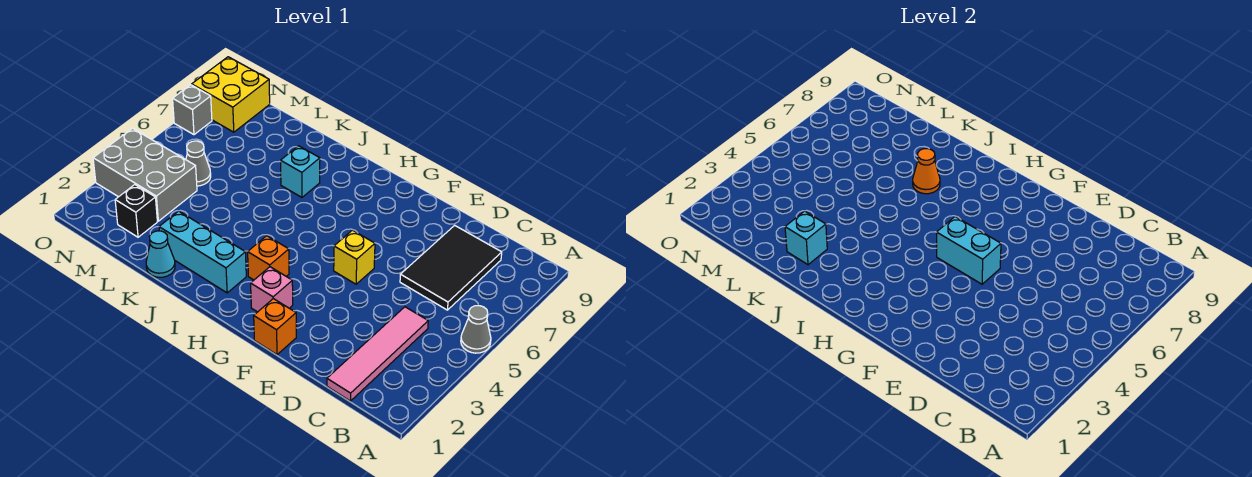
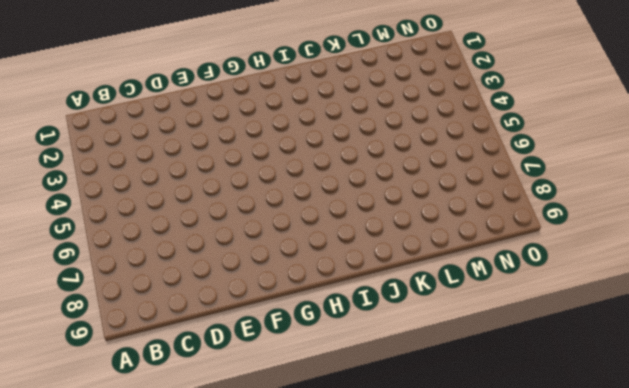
none -> grey cone A5 level 1
none -> pink tile C1:C4 level 1
none -> black tile C6:D8 level 1

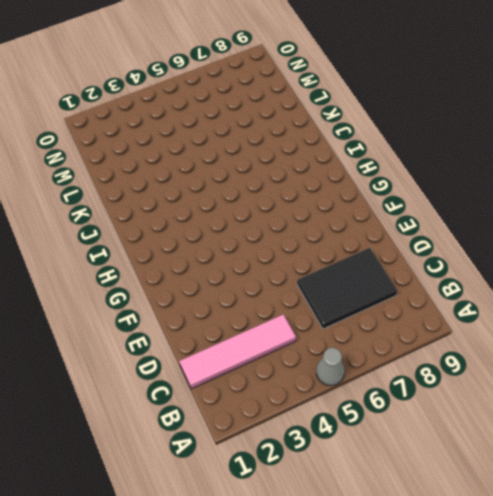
none -> orange brick F1 level 1
none -> yellow brick F5 level 1
none -> pink brick G2 level 1

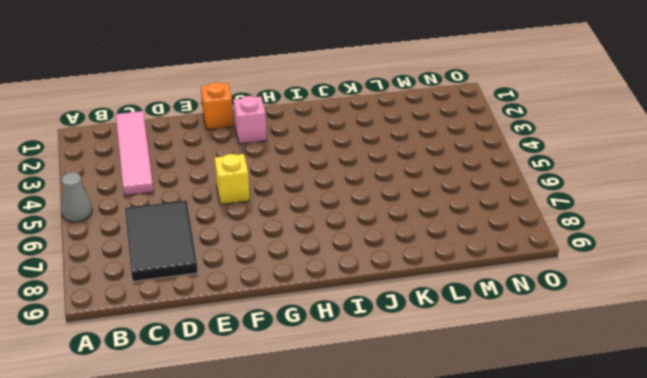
none -> orange brick H3 level 1
none -> cyan brick I2:K2 level 1
none -> cyan brick J7 level 1

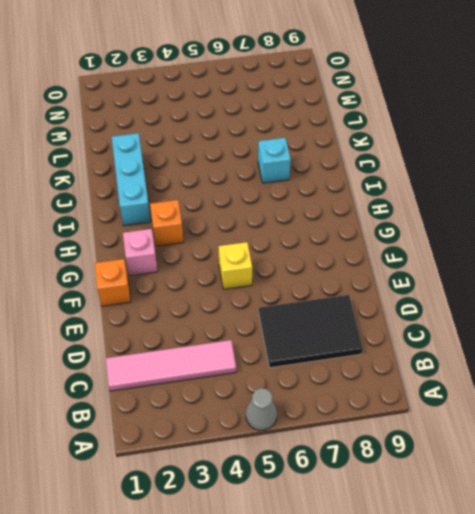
none -> cyan cone K1 level 1
none -> black brick M2 level 1
none -> grey brick M3:O4 level 1

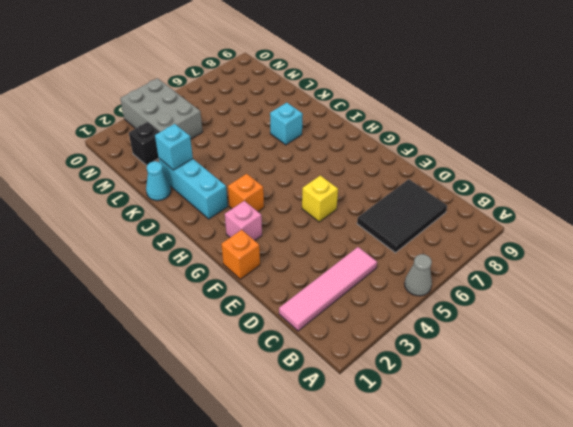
none -> grey cone M5 level 1
none -> yellow brick N8:O9 level 1
none -> grey brick O7 level 1

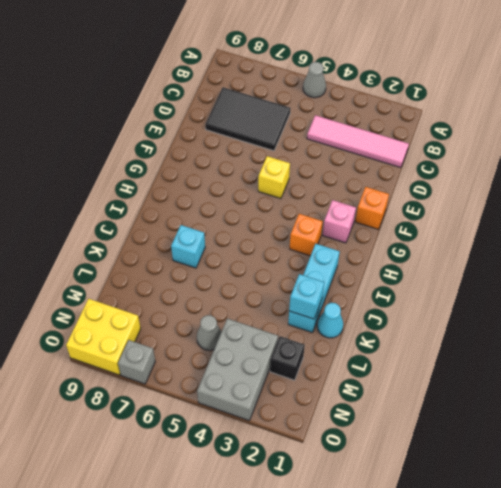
none -> cyan brick F5:G5 level 2
none -> orange cone J7 level 2

